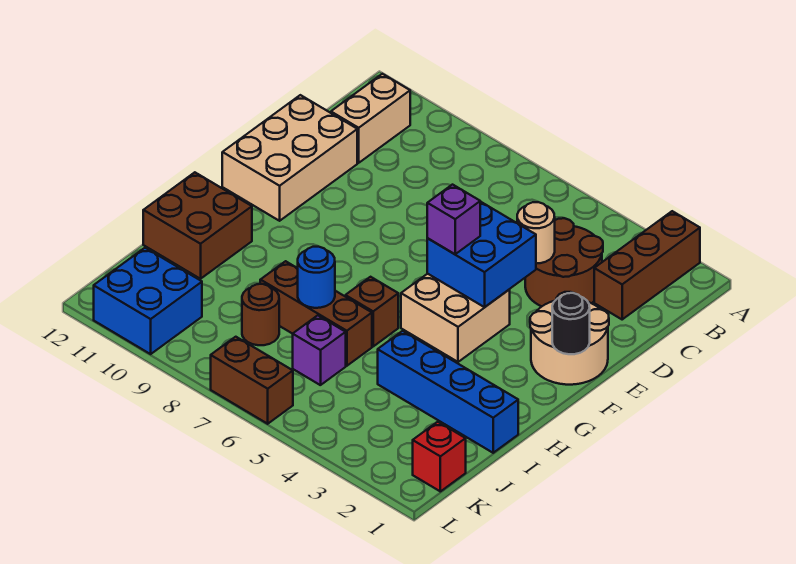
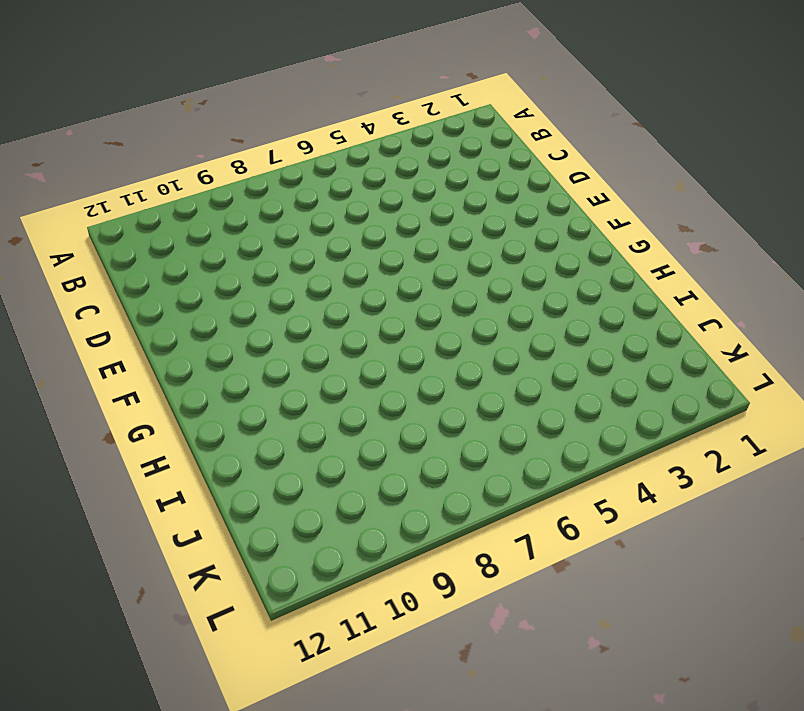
none -> brown brick A2:C2 level 1
none -> tan brick B11:C11 level 1
none -> brown round brick C3:D4 level 1

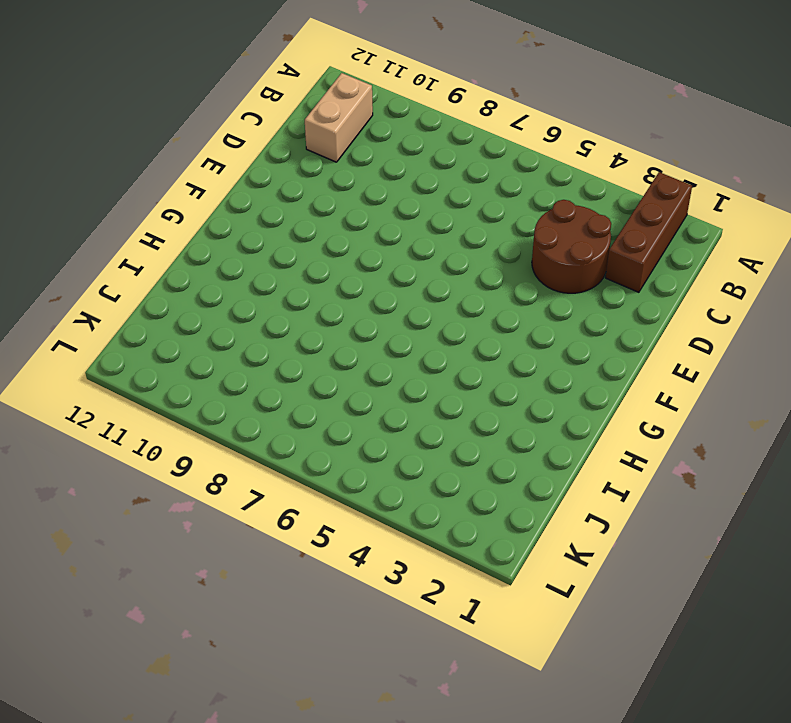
none -> tan brick D11:F12 level 1
none -> tan round brick E1:F2 level 1
none -> tan brick F4:G5 level 1

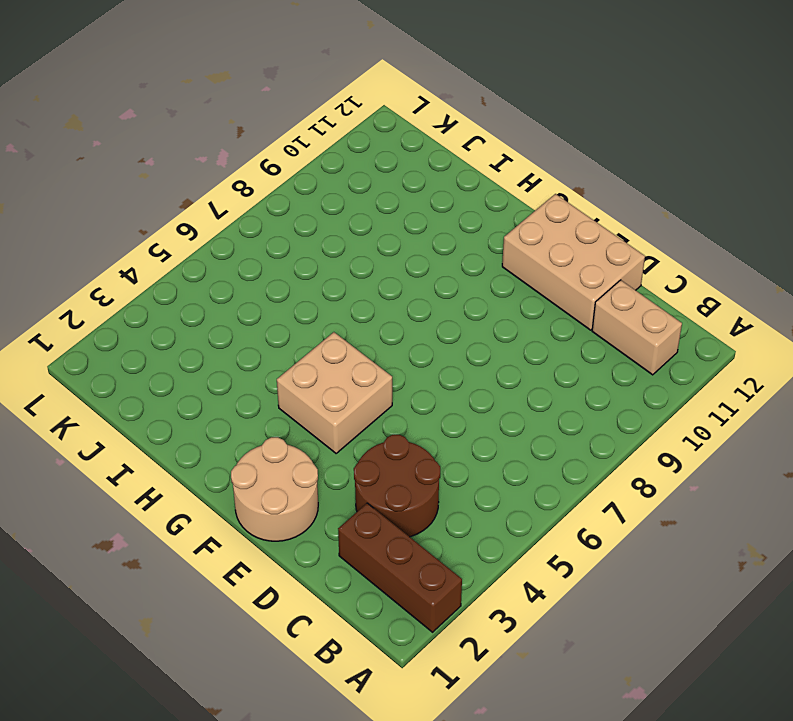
none -> brown brick H6 level 1
none -> brown brick H11:I12 level 1
none -> blue brick I1:I4 level 1

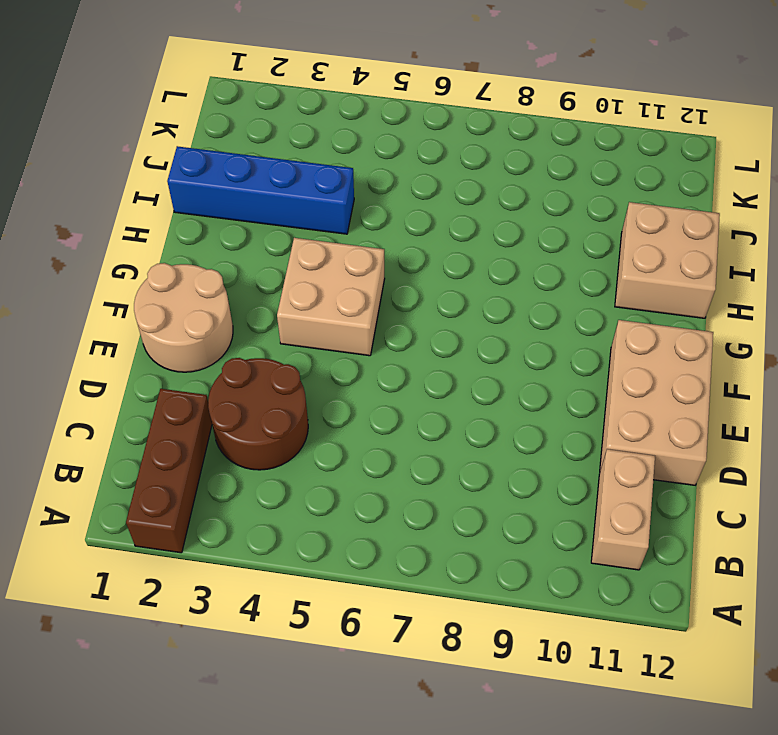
tan brick H11:I12 level 1 -> brown brick H11:I12 level 1
none -> brown brick H6 level 1
none -> brown brick I6:I8 level 1
none -> purple brick J6 level 1

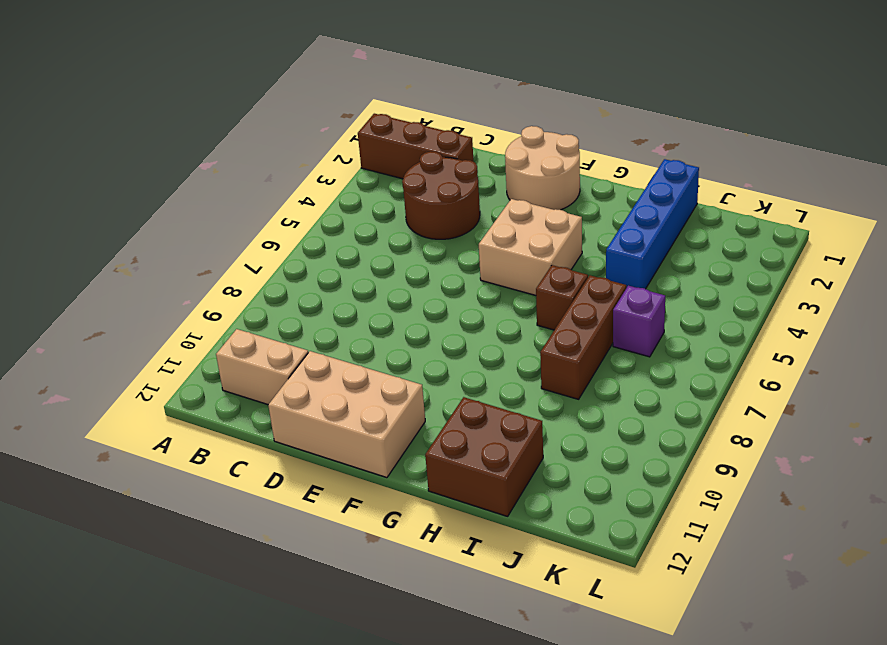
none -> brown round brick J8 level 1
none -> red brick K1 level 1
none -> blue brick K10:L11 level 1

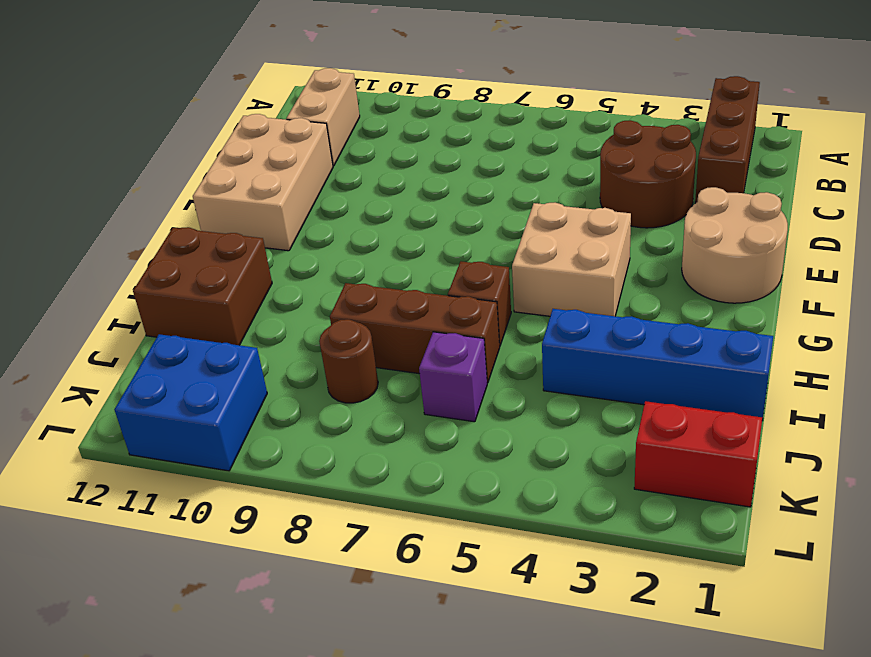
red brick K1:K2 level 1 -> red brick K1 level 1
none -> brown brick L6:L7 level 1
none -> tan round brick D4 level 2
none -> blue brick E4:F5 level 2

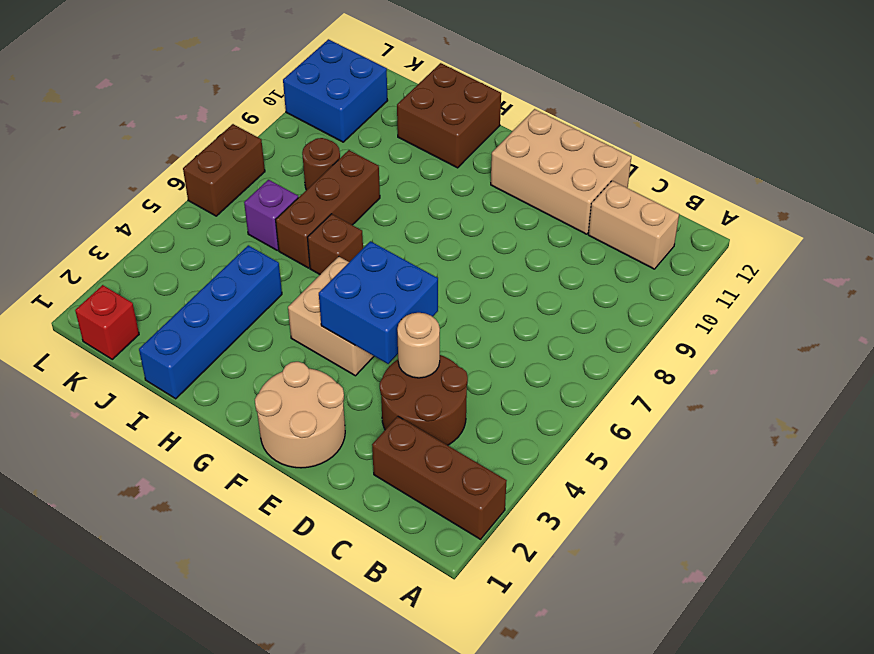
none -> black round brick F1 level 2
none -> blue round brick I7 level 2
none -> purple brick F5 level 3

